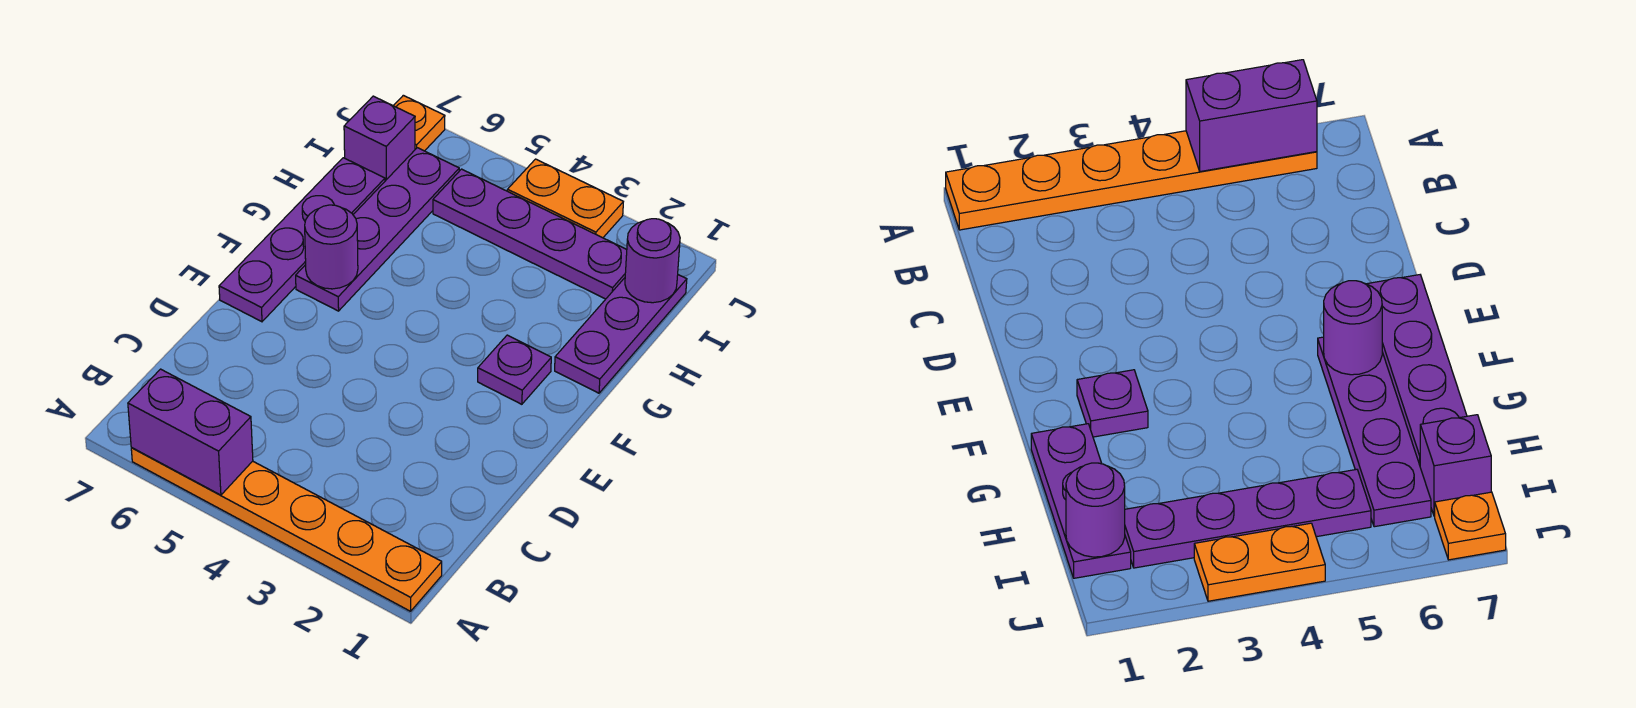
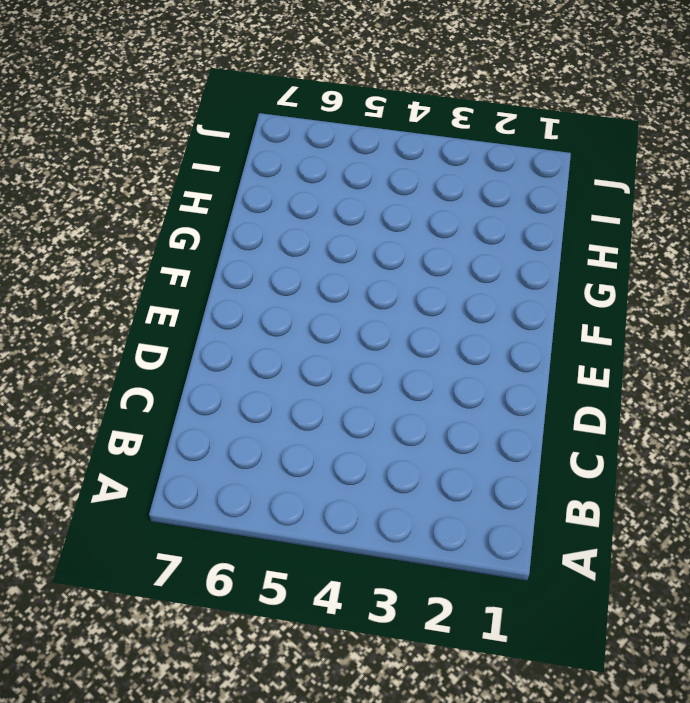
none -> orange plate A1:A6 level 1
none -> purple plate E7:H7 level 1
none -> purple plate F2 level 1

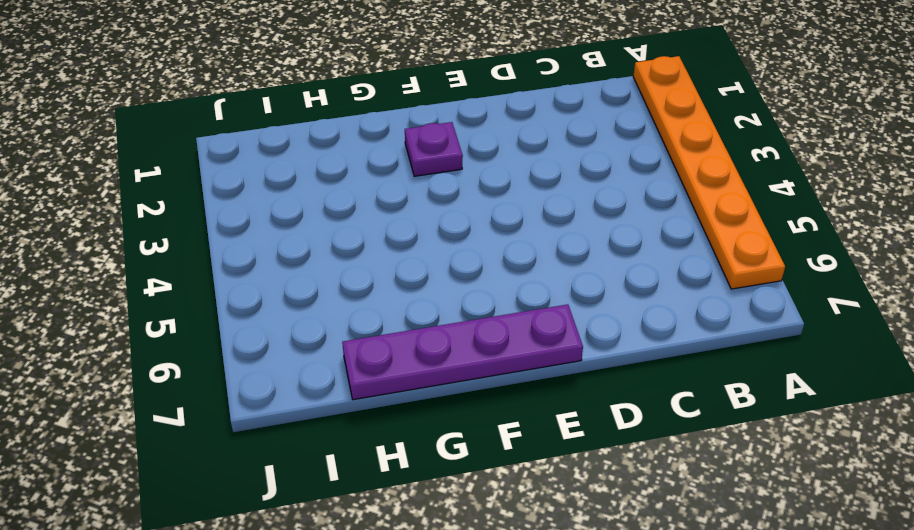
none -> purple plate F6:I6 level 1
none -> purple plate G1:I1 level 1
none -> purple plate I2:I5 level 1

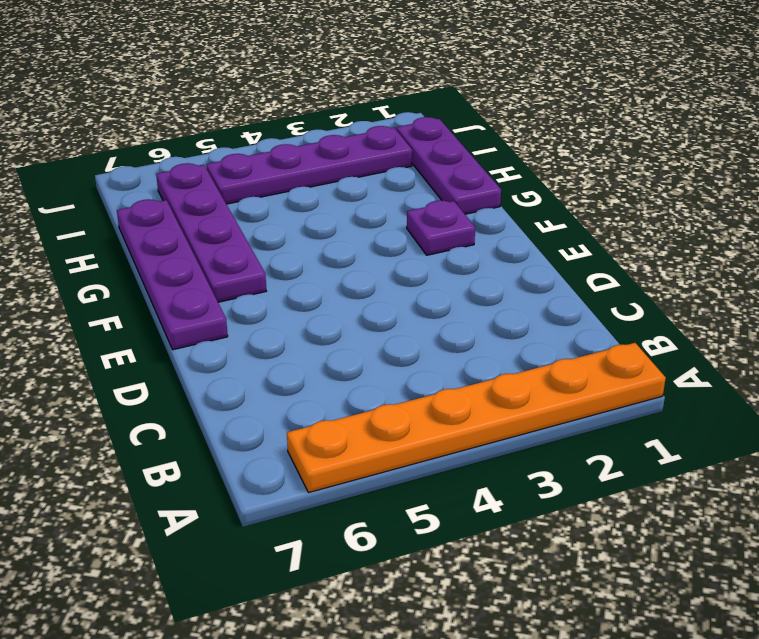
none -> purple brick I7 level 1
none -> orange plate J3:J4 level 1
none -> orange plate J7 level 1

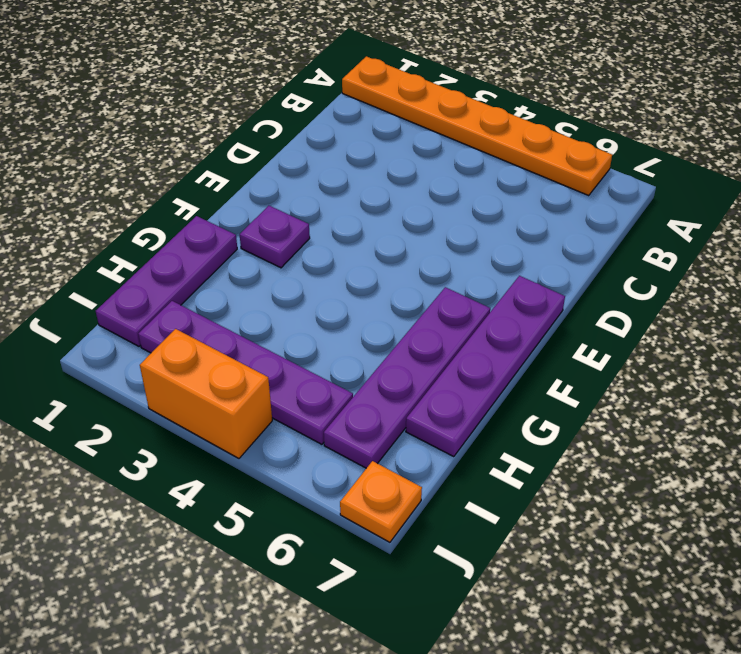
orange brick J3:J4 level 1 -> orange plate J3:J4 level 1
none -> purple brick I7 level 1
none -> purple brick A5:A6 level 2
none -> purple round brick F6 level 2

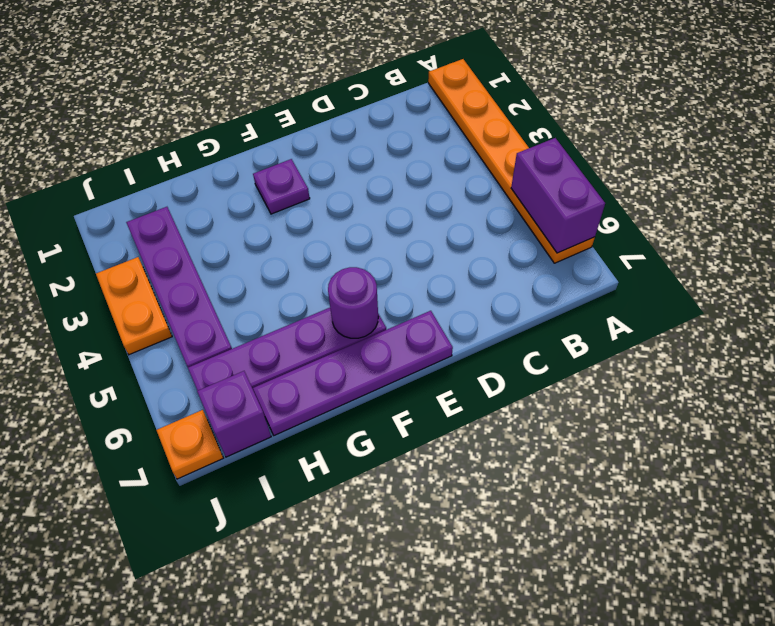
none -> purple plate G1:I1 level 1
none -> purple round brick I1 level 2

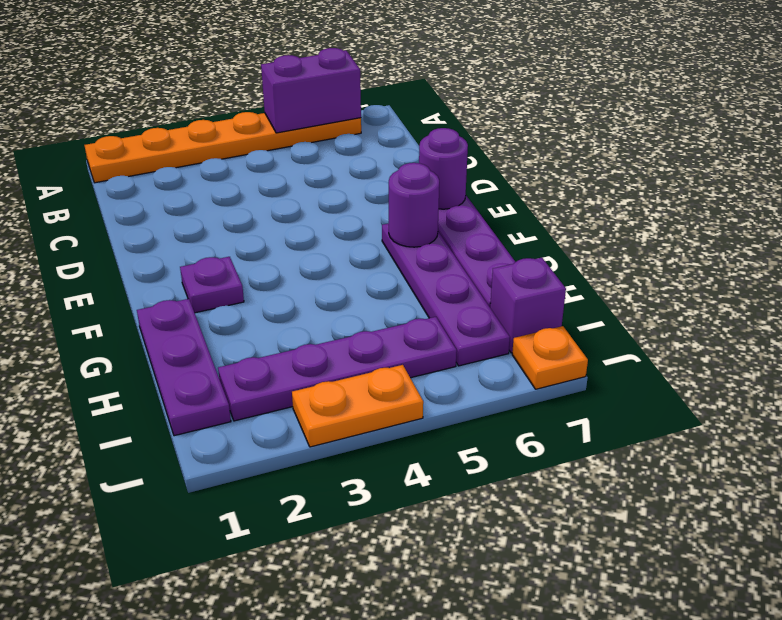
purple round brick E7 level 2 -> purple round brick I1 level 2

